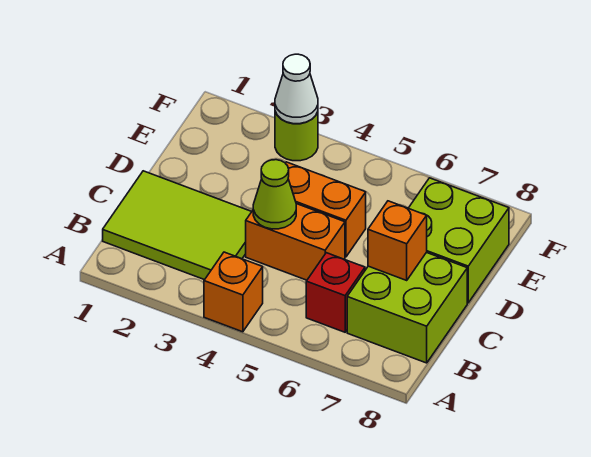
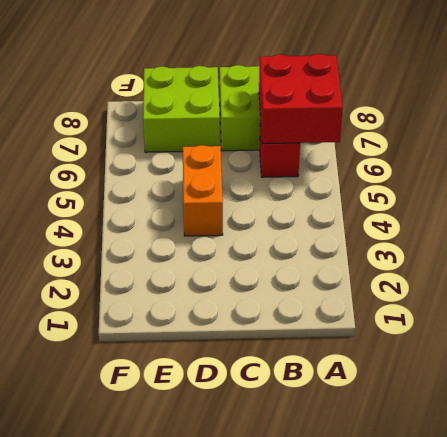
red brick A6:B7 level 2 -> none
none -> orange brick A4 level 1
none -> lime tile B1:C3 level 1

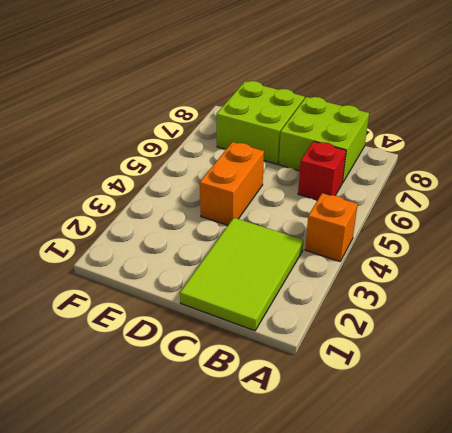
none -> orange brick C4:C5 level 1
none -> lime round brick F3 level 1

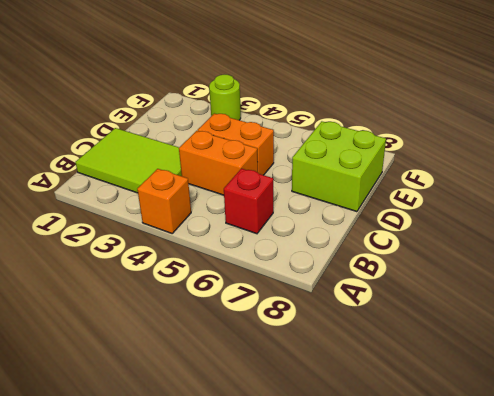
none -> lime brick B7:C8 level 1
none -> lime cone C4 level 2

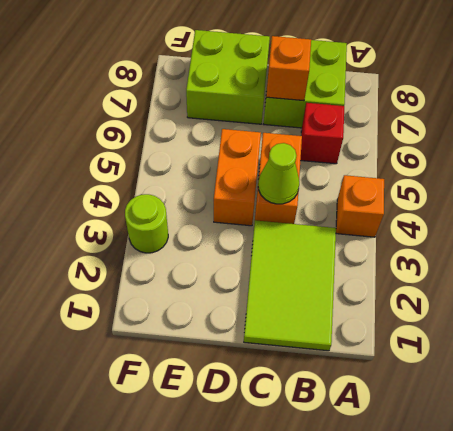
none -> white cone F3 level 2

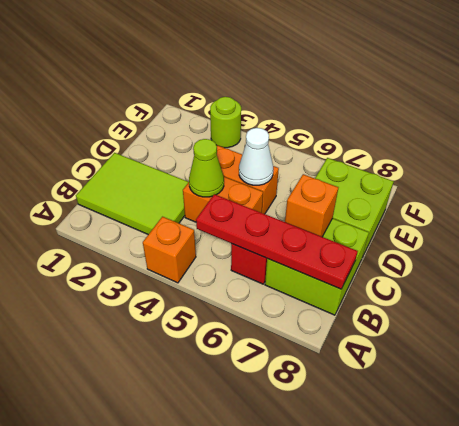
red plate B5:B8 level 2 -> none
white cone D5 level 2 -> white cone F3 level 2

